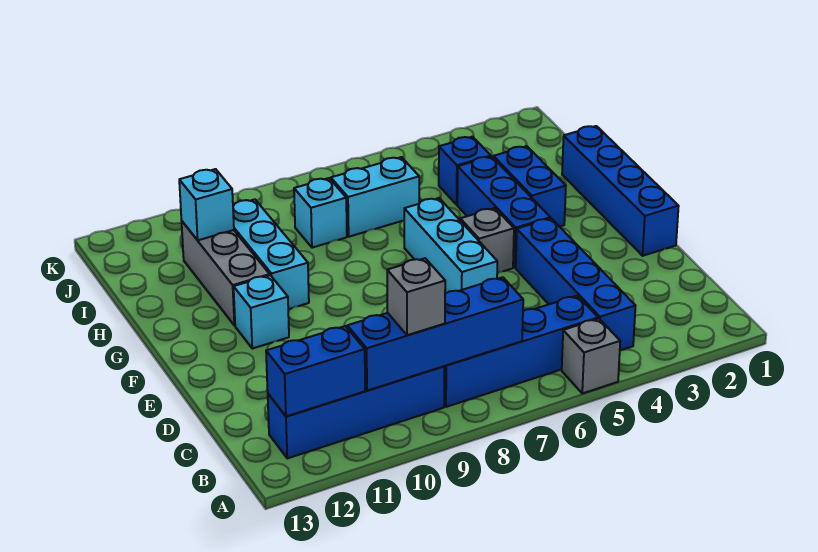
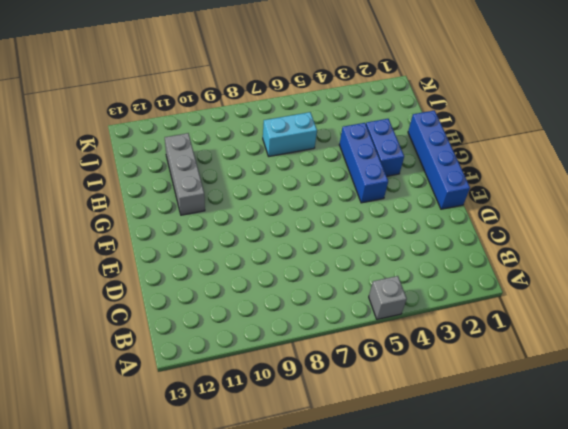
none -> blue brick B4:E4 level 1
none -> blue brick B5:B8 level 1
none -> blue brick B9:B12 level 1

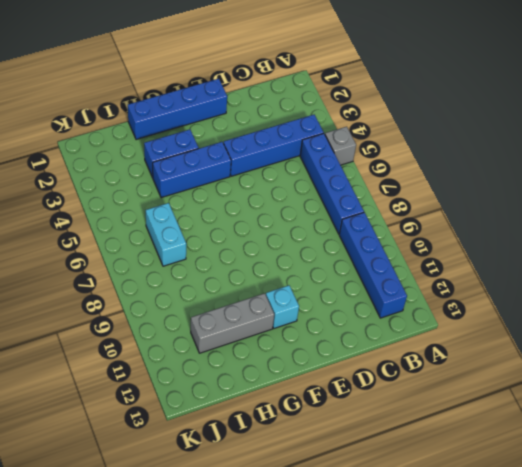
none -> cyan brick E6:G6 level 1
none -> grey brick F5 level 1
none -> cyan brick G10:I10 level 1

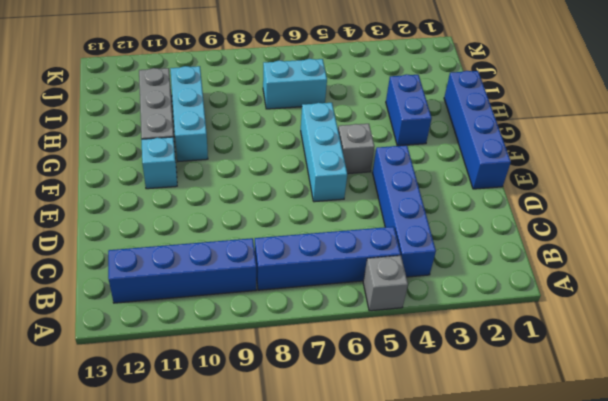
none -> blue brick F4:H4 level 1
none -> blue brick I4 level 1
none -> cyan brick I8 level 1

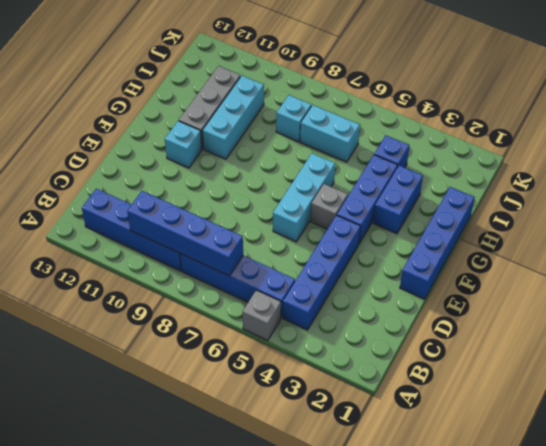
none -> blue brick B11:B12 level 2
none -> cyan brick I11 level 2
none -> grey brick B9 level 3

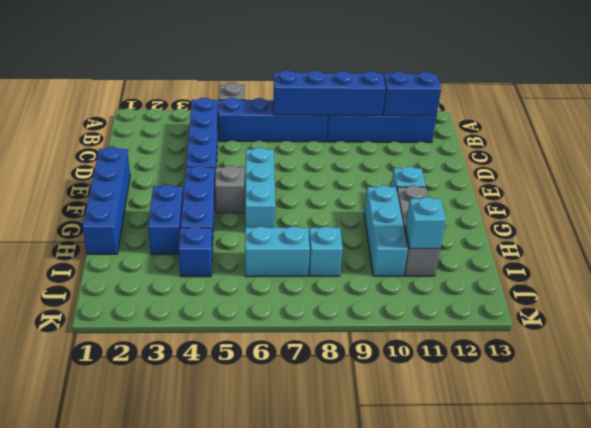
none -> grey brick B9 level 3

